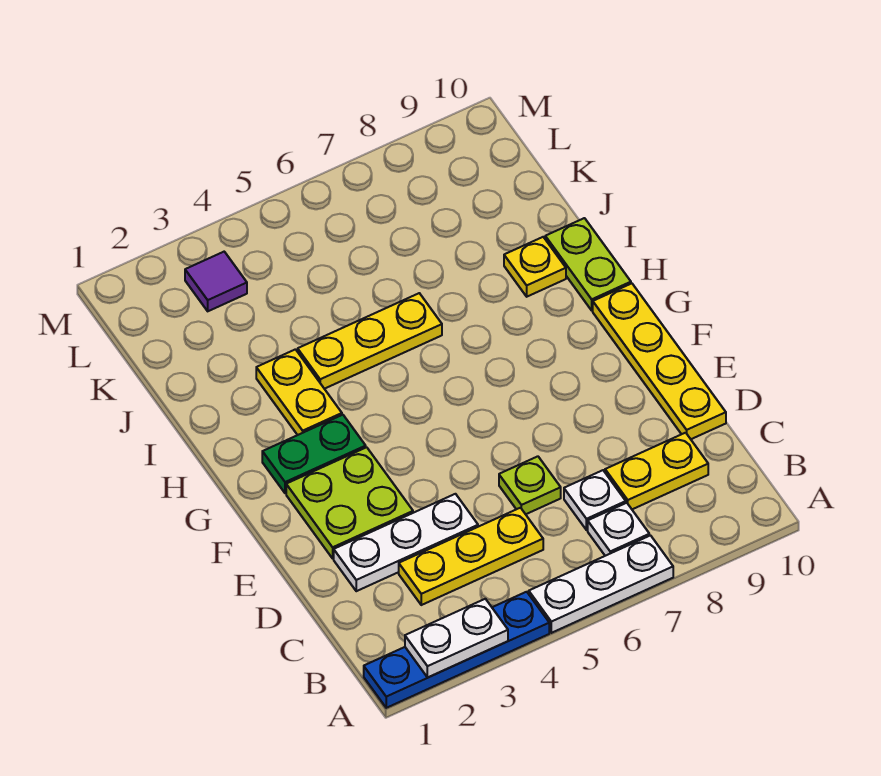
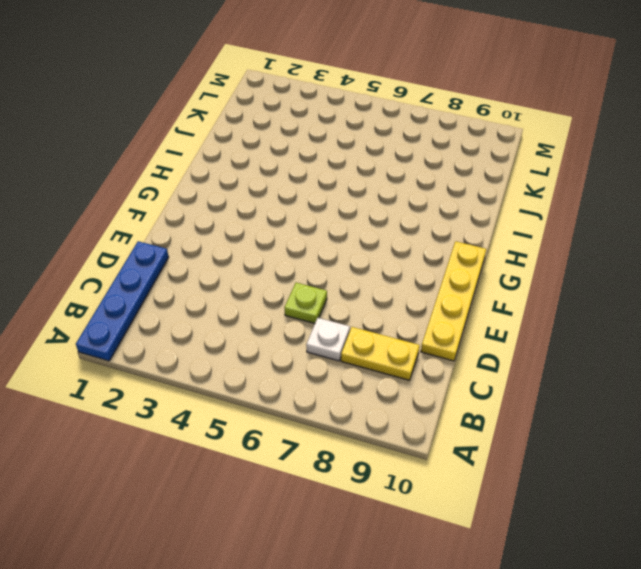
blue plate A1:D1 level 1 -> blue plate A1:A4 level 1
none -> white plate A5:A7 level 1
none -> white plate B7 level 1
none -> yellow plate C3:C5 level 1

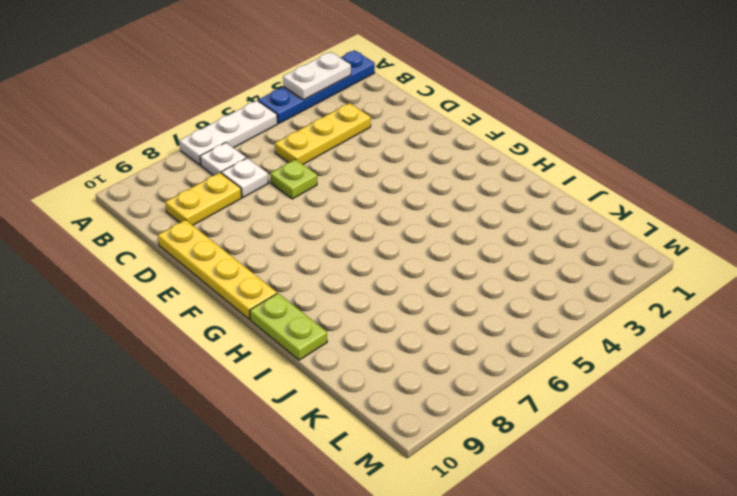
none -> white plate D2:D4 level 1
none -> lime plate E2:F3 level 1
none -> green plate G2:G3 level 1

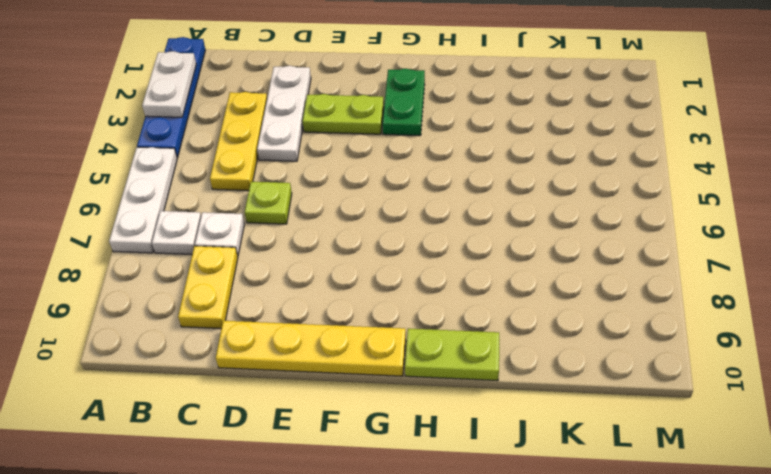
lime plate E3:F3 level 1 -> lime plate E2:F3 level 1
none -> yellow plate H3:I3 level 1
none -> yellow plate I4:I6 level 1
none -> yellow plate I9 level 1

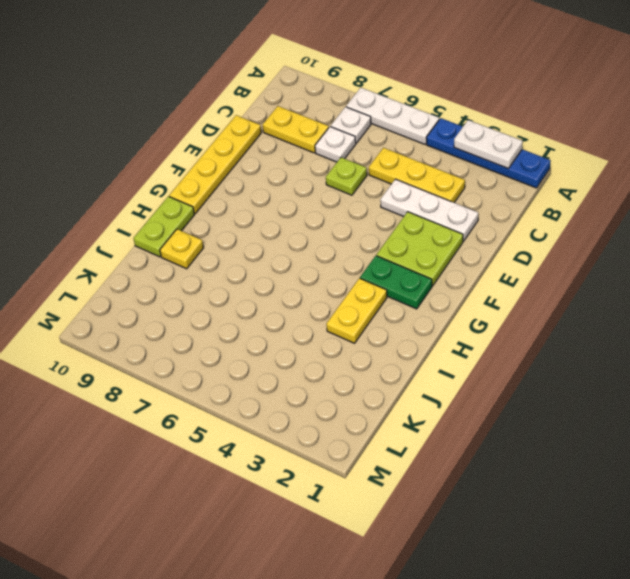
none -> yellow plate I4:I6 level 1
none -> purple tile L3 level 1

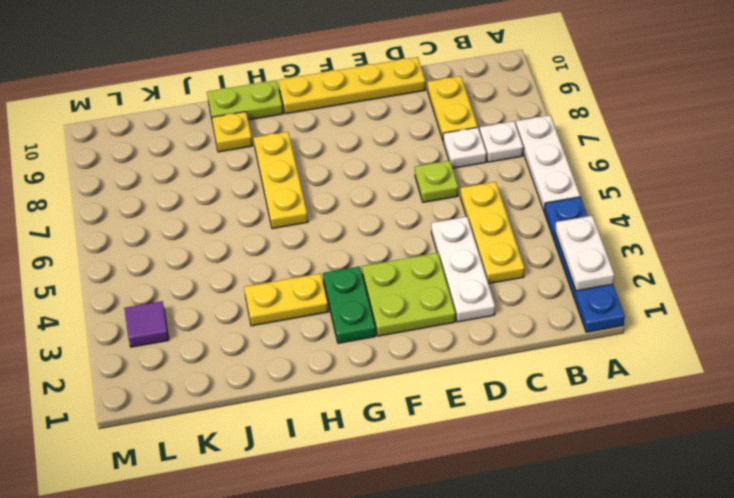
yellow plate H6:H8 level 1 -> yellow plate I4:I6 level 1

